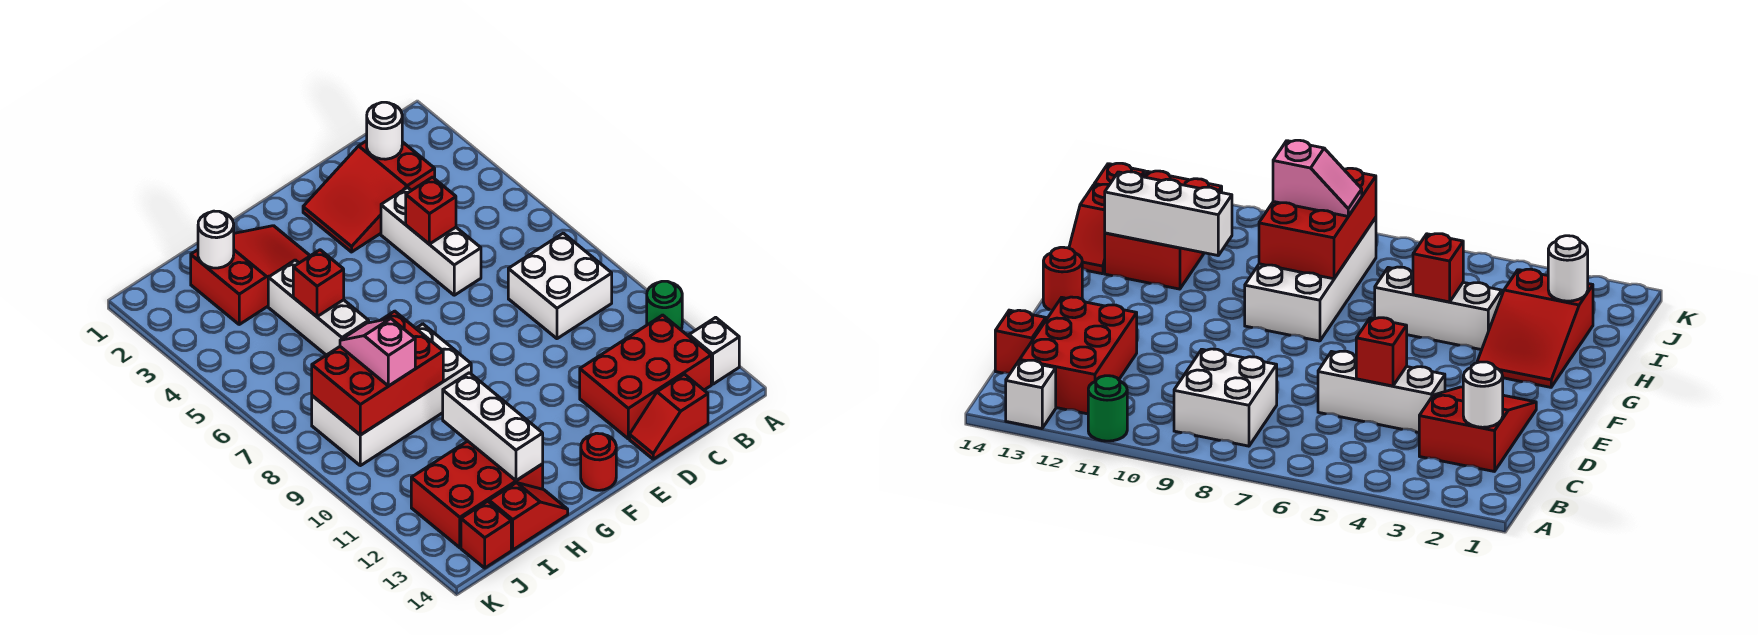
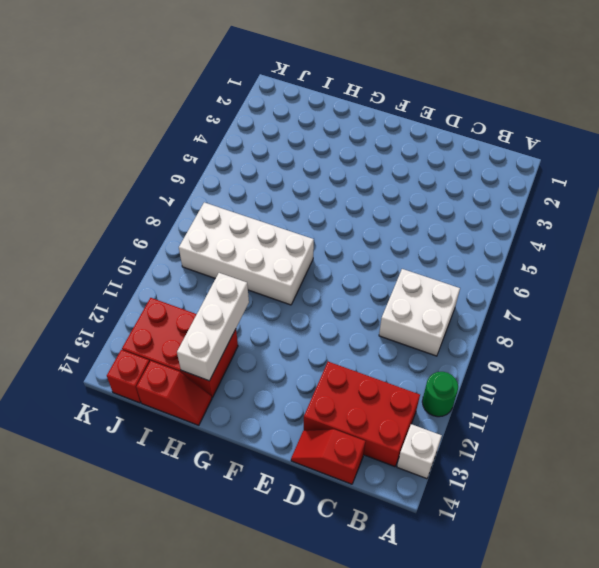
none -> red slope C2:E3 level 1 top C
none -> white brick D4:D6 level 1
none -> red round brick F14 level 1

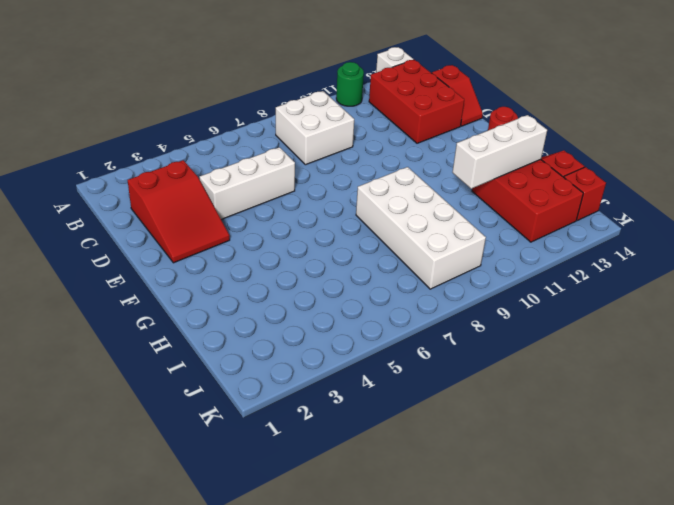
none -> red slope G2:I3 level 1 top I
none -> white brick H4:H6 level 1
none -> white round brick C2 level 2

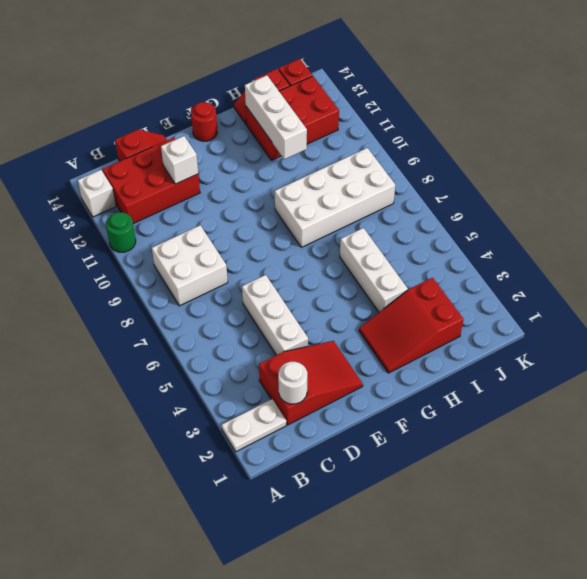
white plate A2:B2 level 1 -> none
white brick D12 level 2 -> none
none -> red brick D5 level 2
none -> red brick H5 level 2
none -> red brick H8:J9 level 2

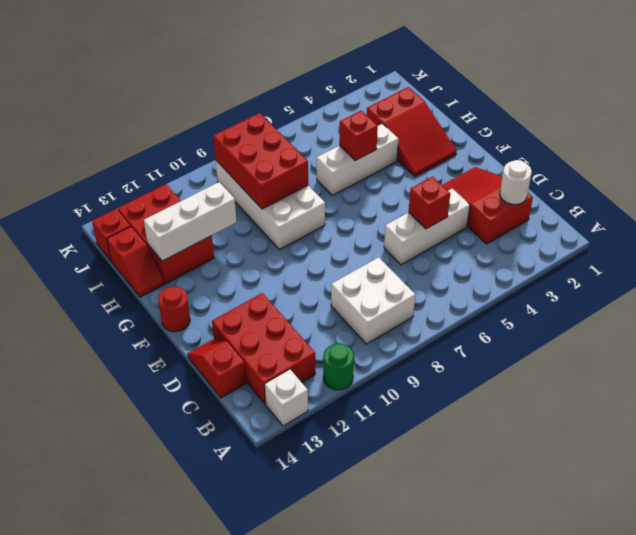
none -> white round brick I2 level 2
none -> pink slope I8:I9 level 3 top 9

